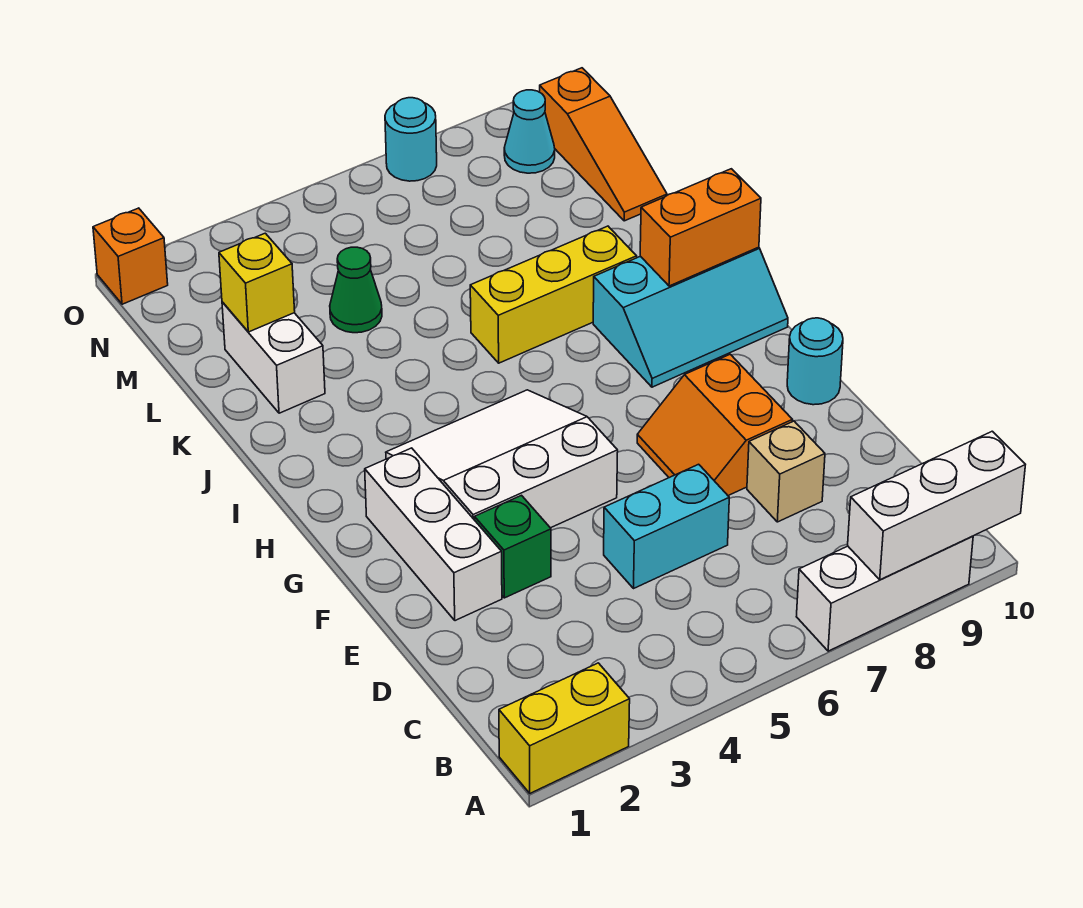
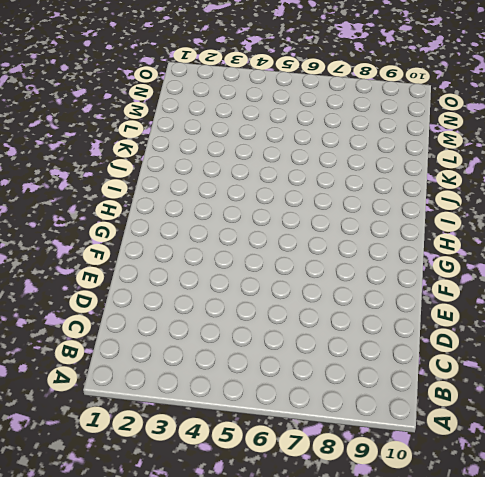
none -> yellow brick A1:A2 level 1
none -> white brick A7:A9 level 1
none -> cyan brick D5:D6 level 1

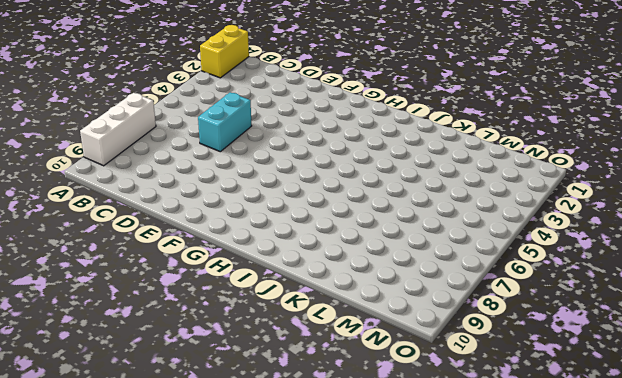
none -> tan brick D8 level 1
none -> white brick E2:G2 level 1
none -> green brick E3 level 1

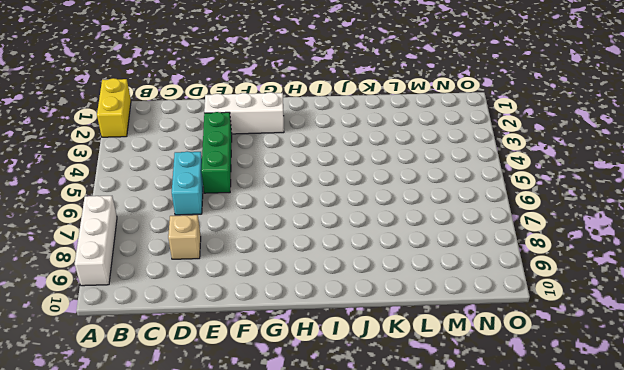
green brick E3:E5 level 1 -> green brick E3 level 1
none -> orange slope E7:F8 level 1 top 8
none -> white slope F3:H5 level 1 top F
none -> cyan round brick F10 level 1

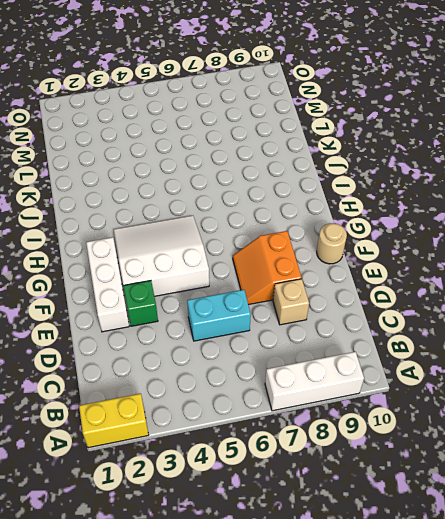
tan round brick F10 level 1 -> cyan round brick F10 level 1
none -> cyan slope H8:I10 level 1 top I
none -> yellow brick J6:J8 level 1
none -> white brick K2:L2 level 1

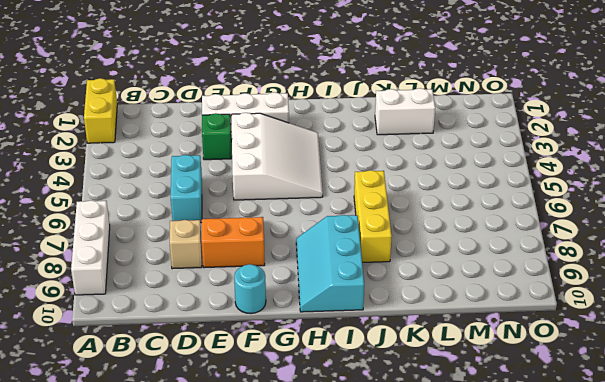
none -> green cone L4 level 1
none -> orange slope L10:N10 level 1 top N
none -> cyan cone N9 level 1

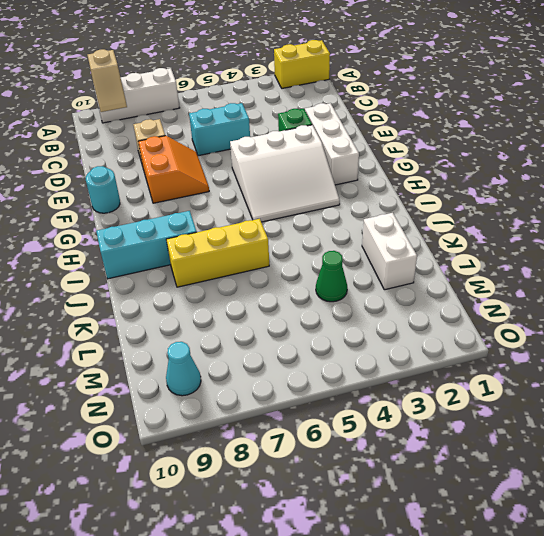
tan slope A9:B9 level 2 top A -> white brick A8:A10 level 2
none -> orange slope L10:N10 level 1 top N
none -> orange brick O1 level 1
none -> cyan round brick O7 level 1

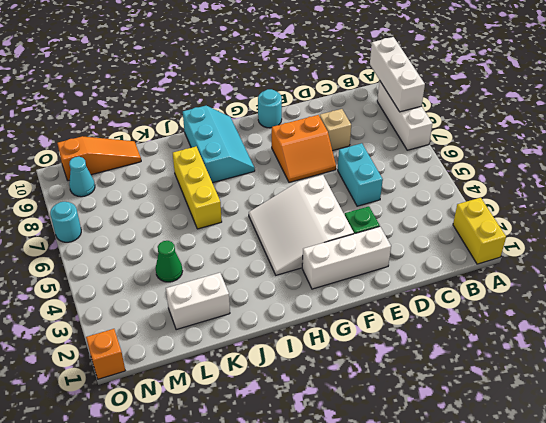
none -> orange brick I9:I10 level 2
none -> yellow brick L2 level 2

